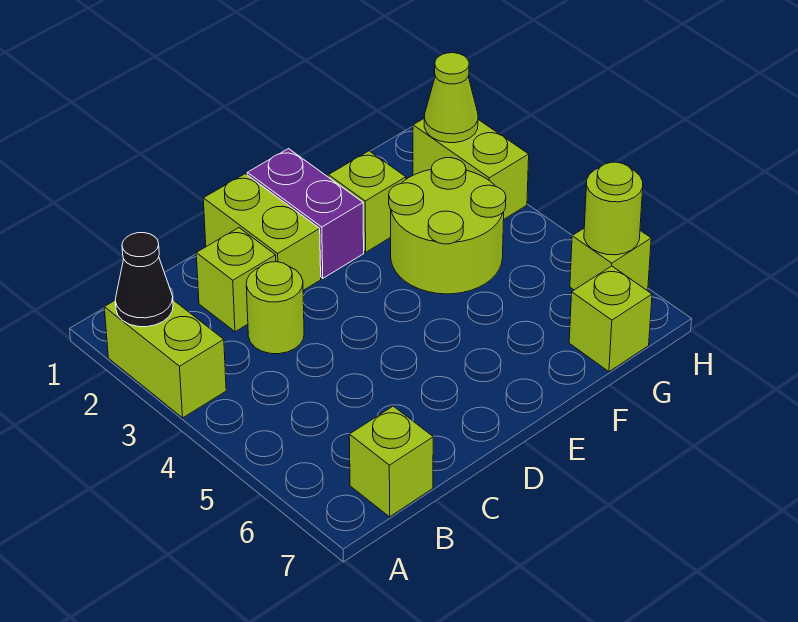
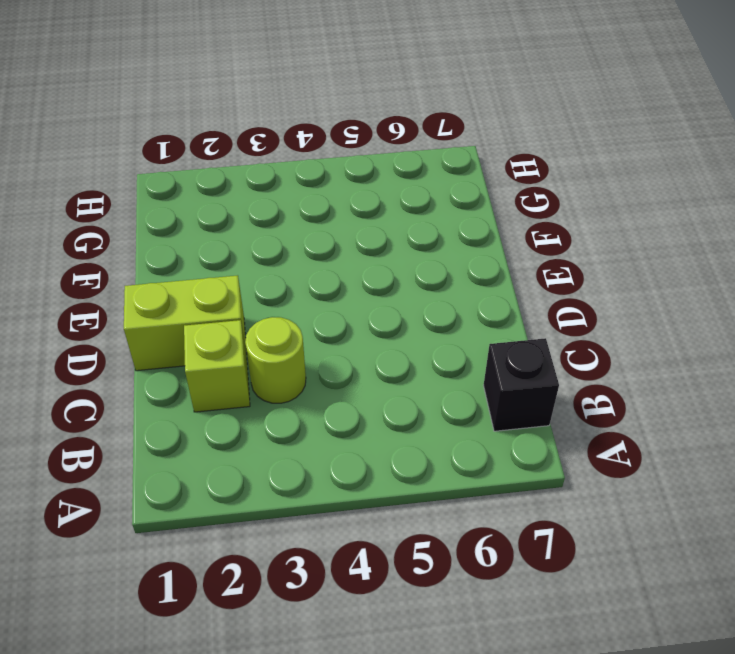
black brick B7 level 1 -> lime brick B7 level 1
none -> lime brick A2:A3 level 1
none -> purple brick E1:E2 level 1
none -> lime brick F2 level 1

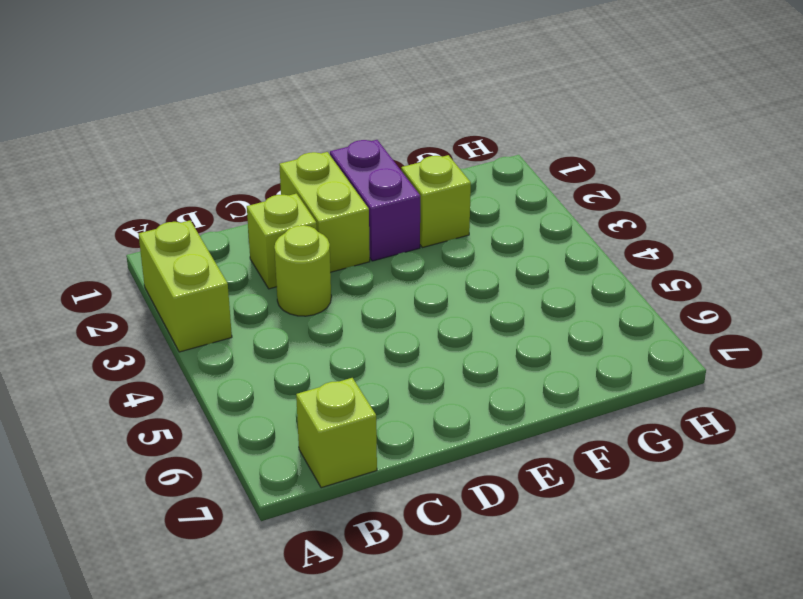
none -> lime round brick F3:G4 level 1
none -> lime brick G7 level 1
none -> lime brick H2:H3 level 1

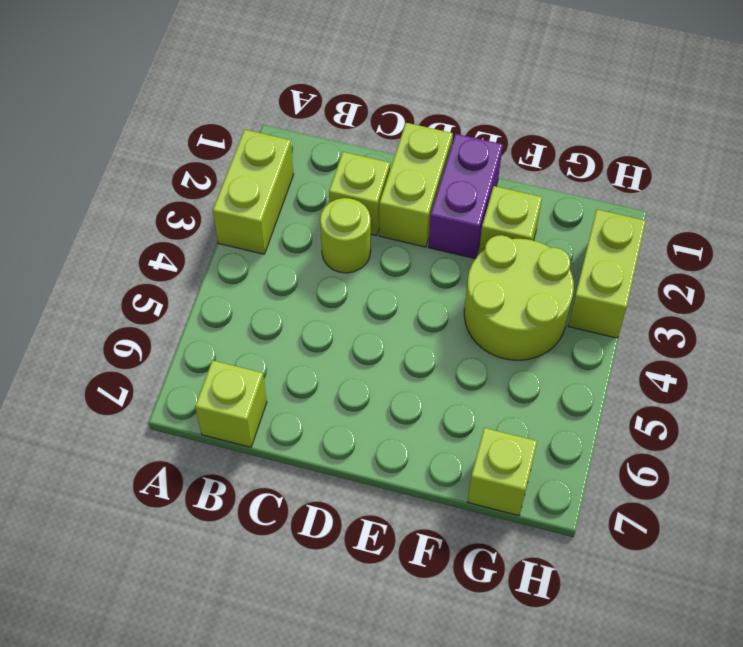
none -> lime brick H6 level 1
none -> black cone A2 level 2
none -> lime cone H2 level 2

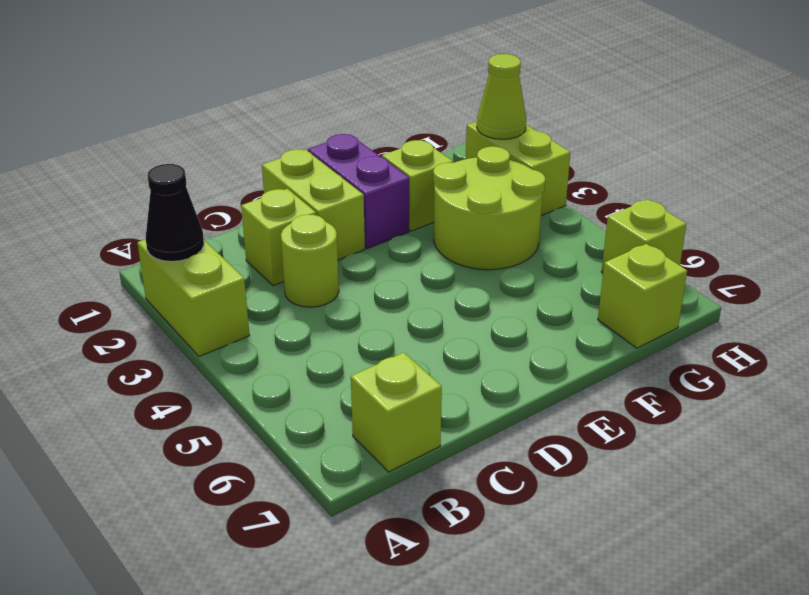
none -> lime round brick H6 level 2

